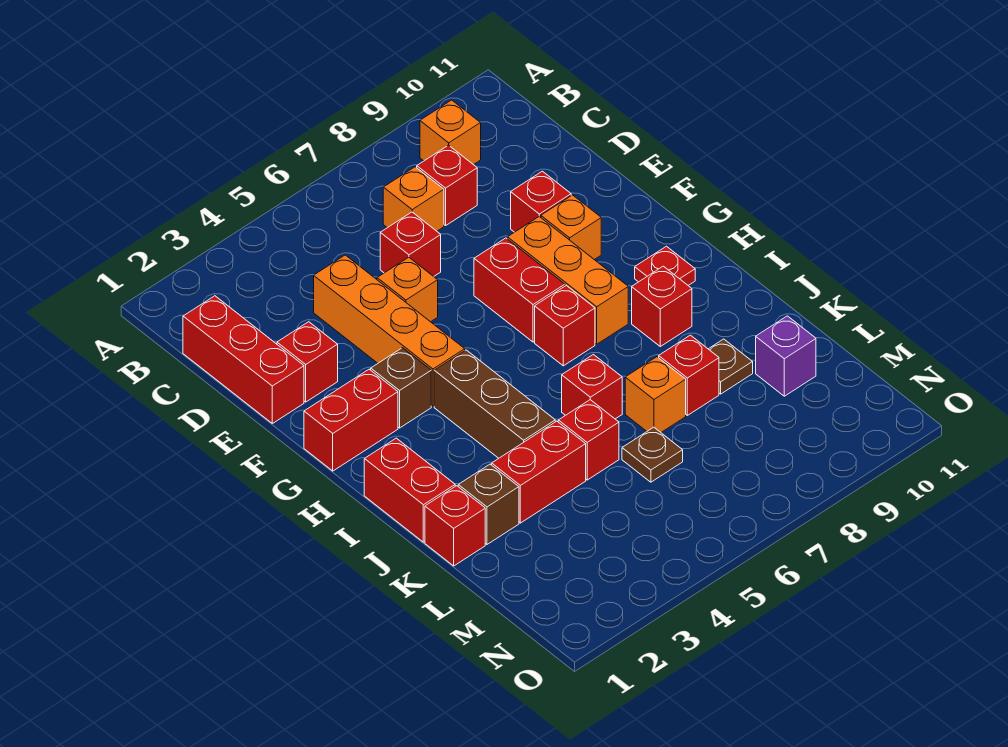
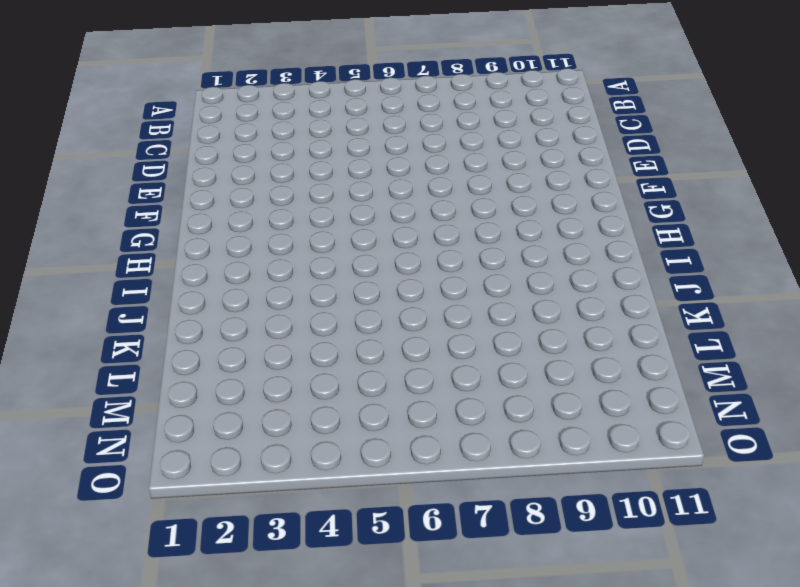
none -> orange brick B9 level 1
none -> red brick C1:E1 level 1
none -> orange brick C7 level 1

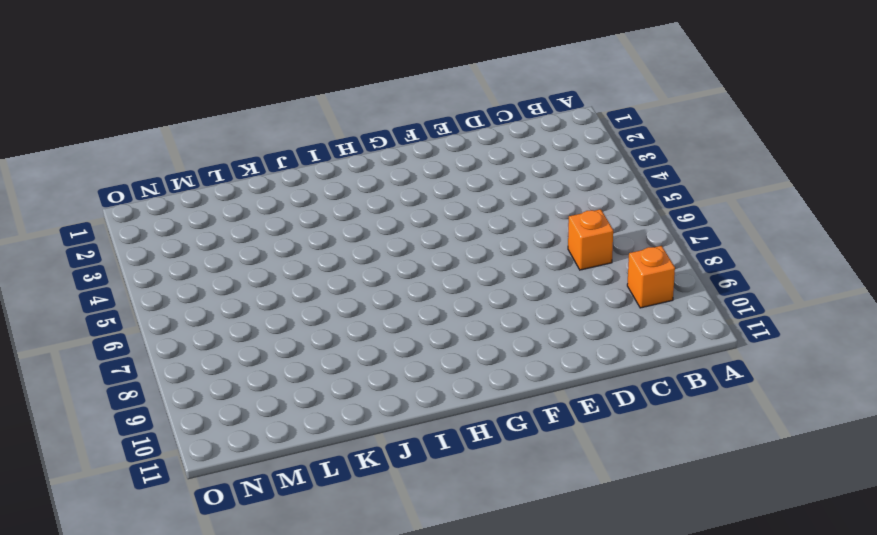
none -> red brick C1:E1 level 1
none -> red brick C8 level 1
none -> orange brick D4:G4 level 1

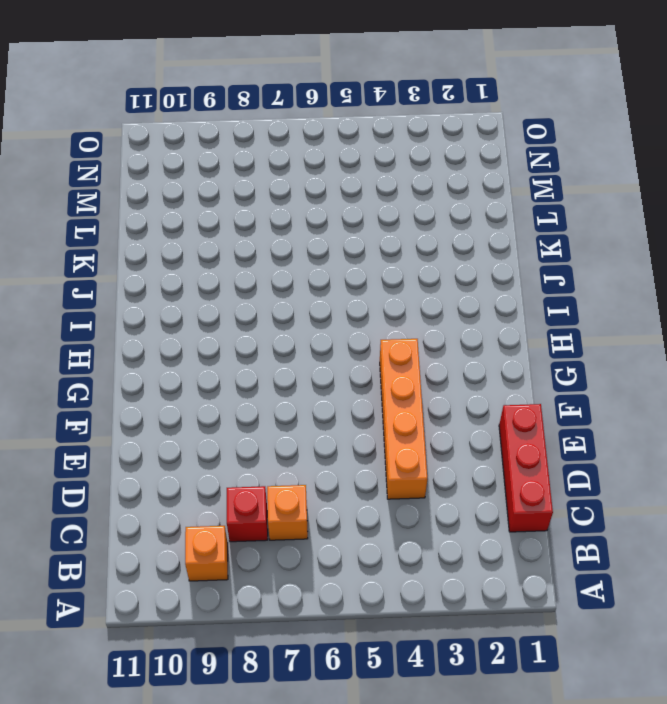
none -> red brick D6 level 1
none -> red brick E2 level 1
none -> orange brick E5 level 1

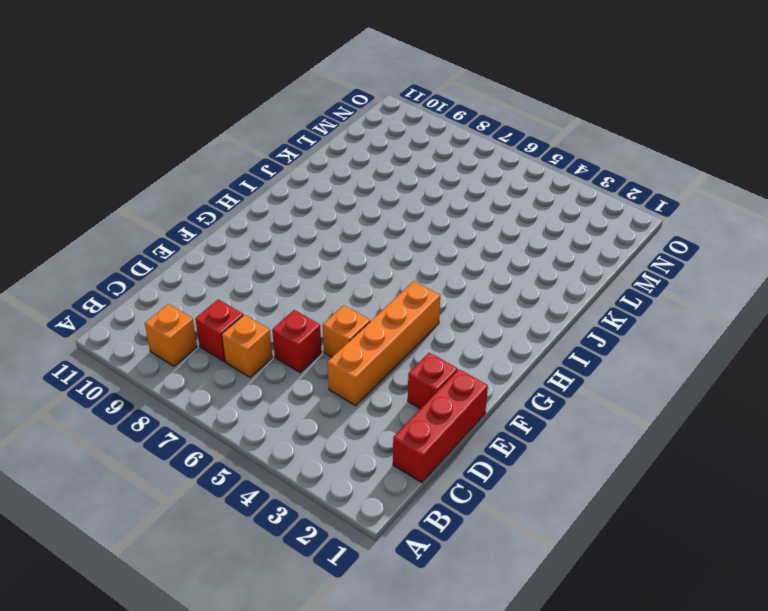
none -> red brick E9 level 1
none -> red brick F7:G7 level 1
none -> orange brick F8:H8 level 1

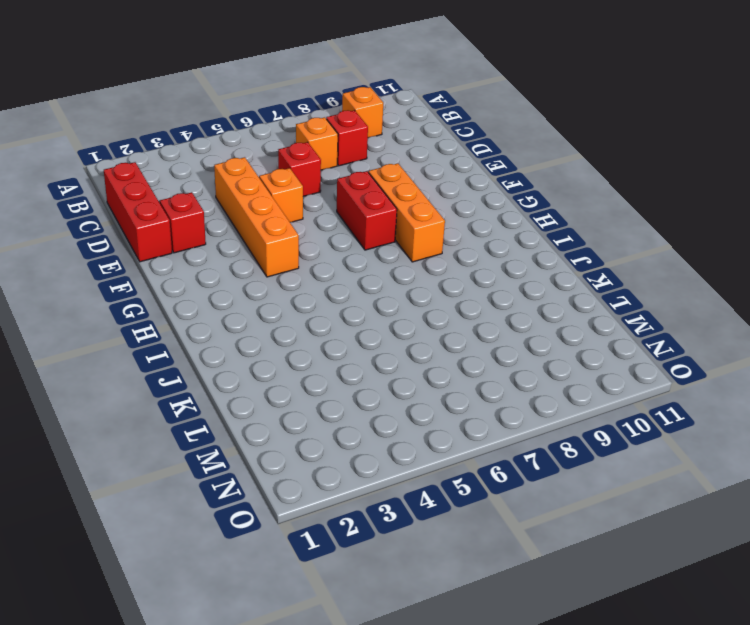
none -> red brick E9 level 1
none -> orange brick F9 level 1
none -> red brick G1:G2 level 1

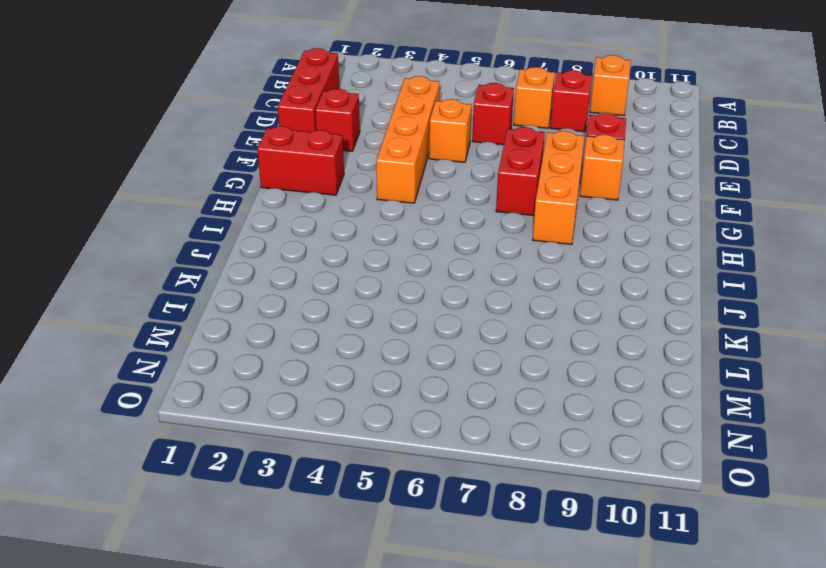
none -> brown brick G3 level 1
none -> brown brick H4:J4 level 1
none -> red brick H7 level 1

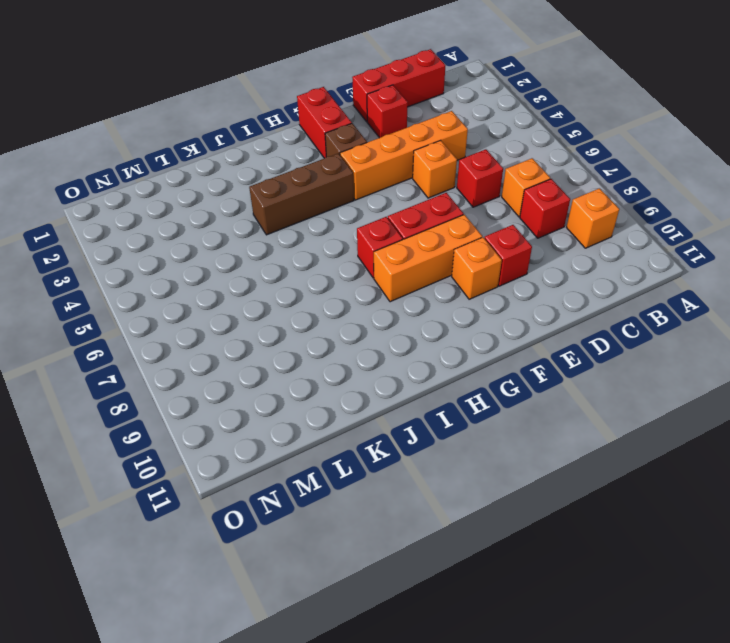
none -> red plate H10 level 1
none -> red brick I1:J1 level 1
none -> red brick I9 level 1

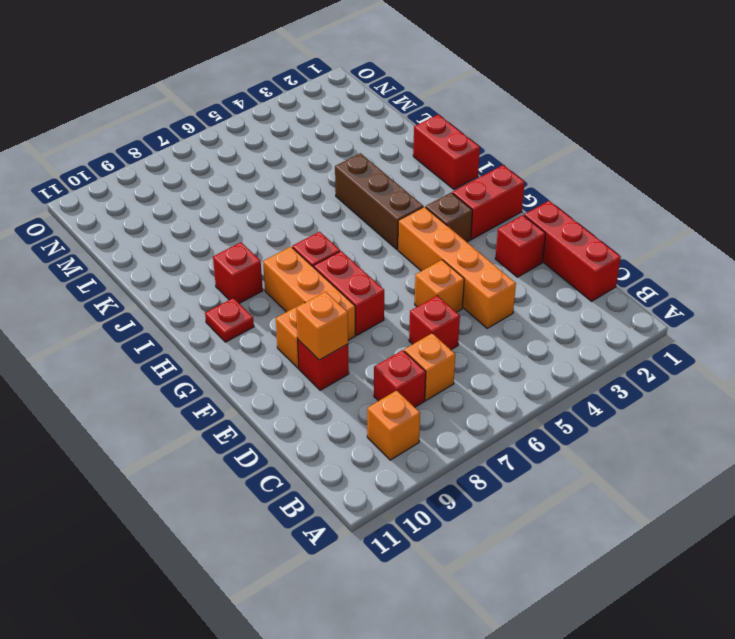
orange brick E9 level 2 -> orange brick K7 level 1
none -> red brick J6 level 1
none -> red brick K1 level 1
none -> brown brick K2 level 1

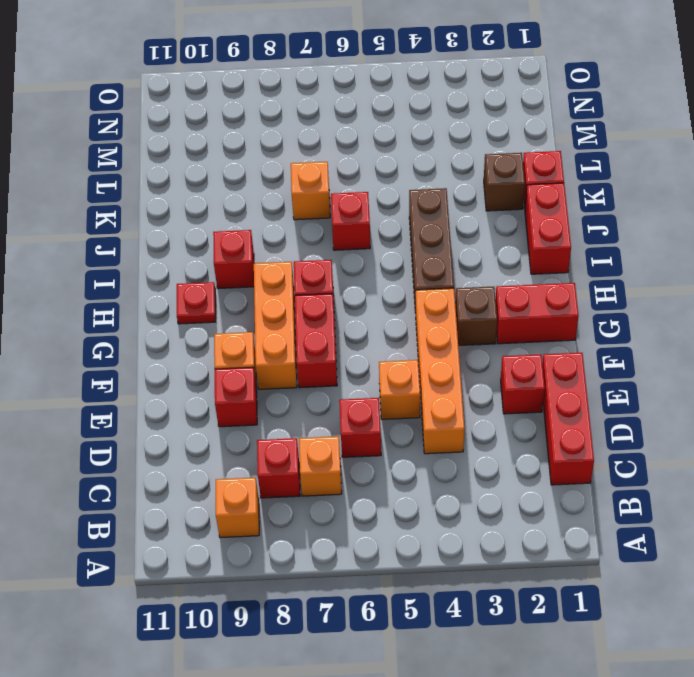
none -> red brick K3:K4 level 1
none -> red brick K5 level 1
none -> red brick K8 level 1

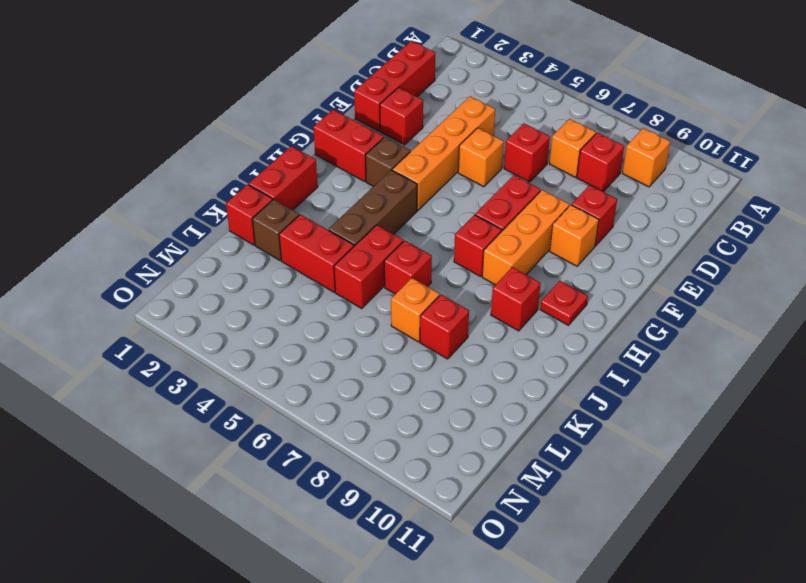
red brick J5:K5 level 1 -> red brick K5 level 1
none -> brown plate K9 level 1
none -> brown plate L6 level 1
none -> purple brick L10 level 1

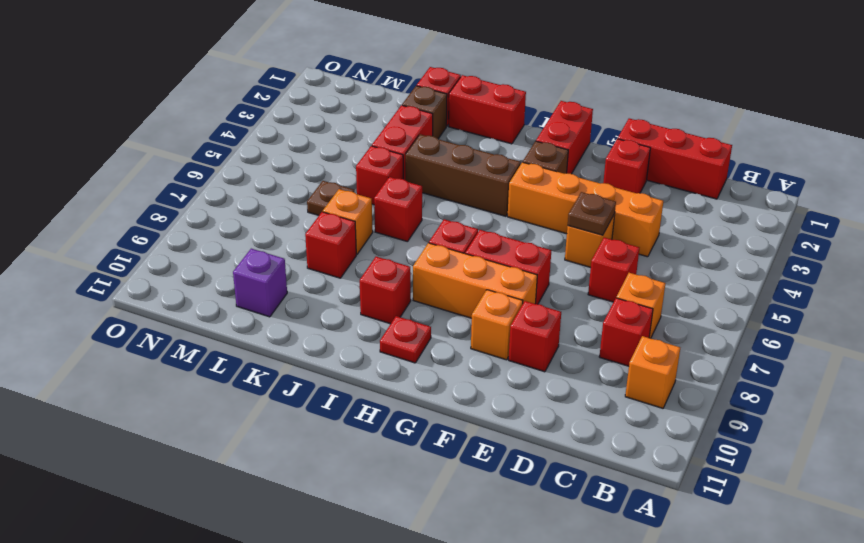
brown plate E5 level 2 -> brown plate K9 level 1

